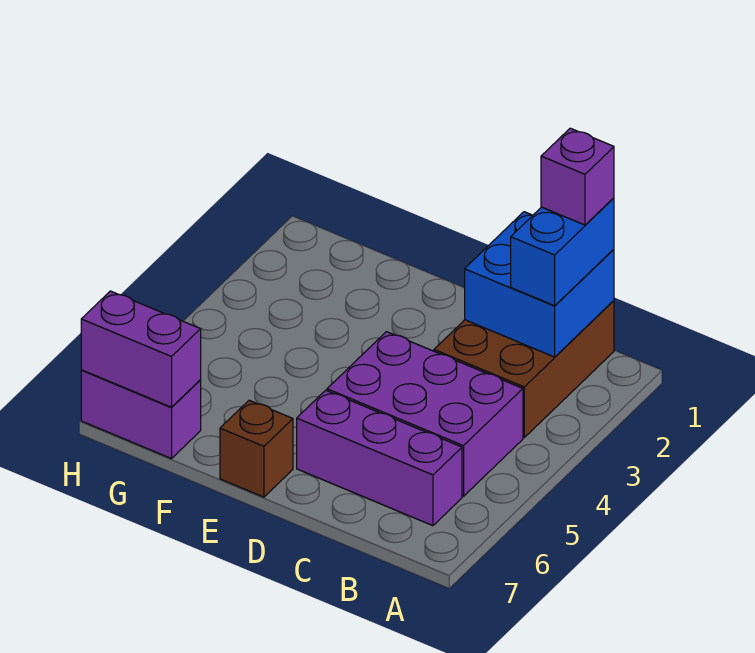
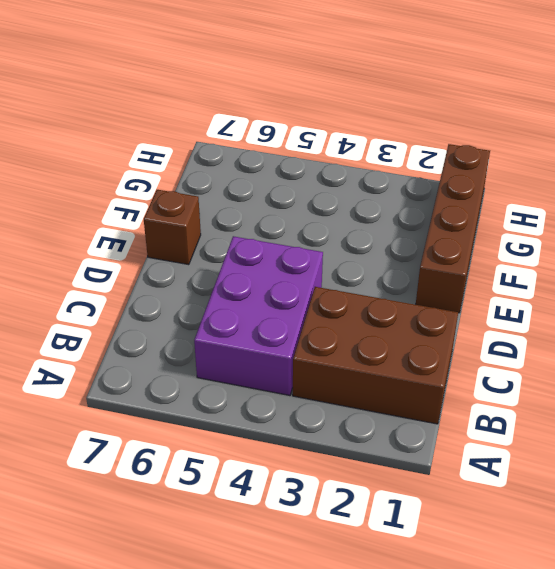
brown brick E1:H1 level 1 -> none
none -> purple brick B6:D6 level 1
none -> purple brick G7:H7 level 1

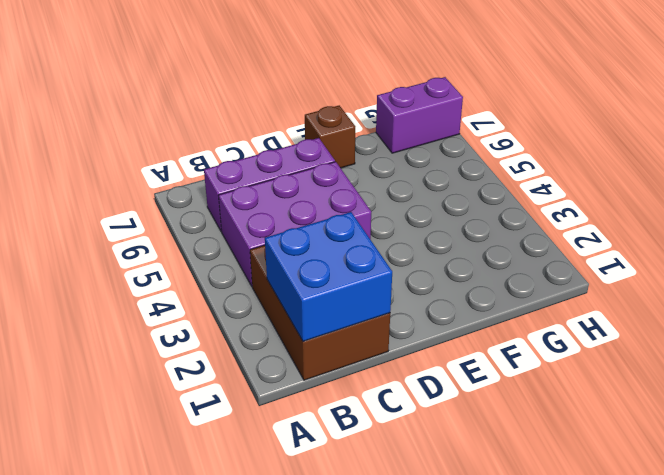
none -> purple brick G7:H7 level 2
none -> blue brick B1:B2 level 3

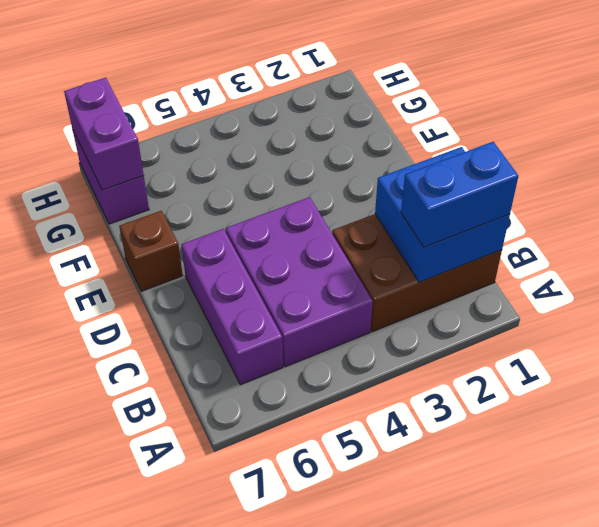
none -> purple brick B1 level 4

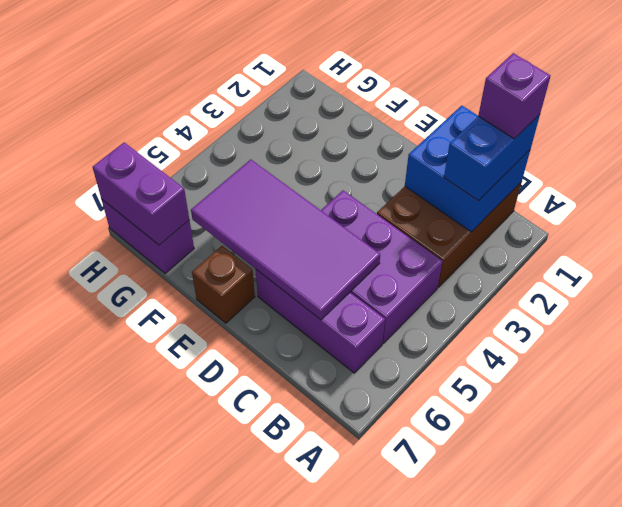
purple tile C5:F6 level 2 -> none

